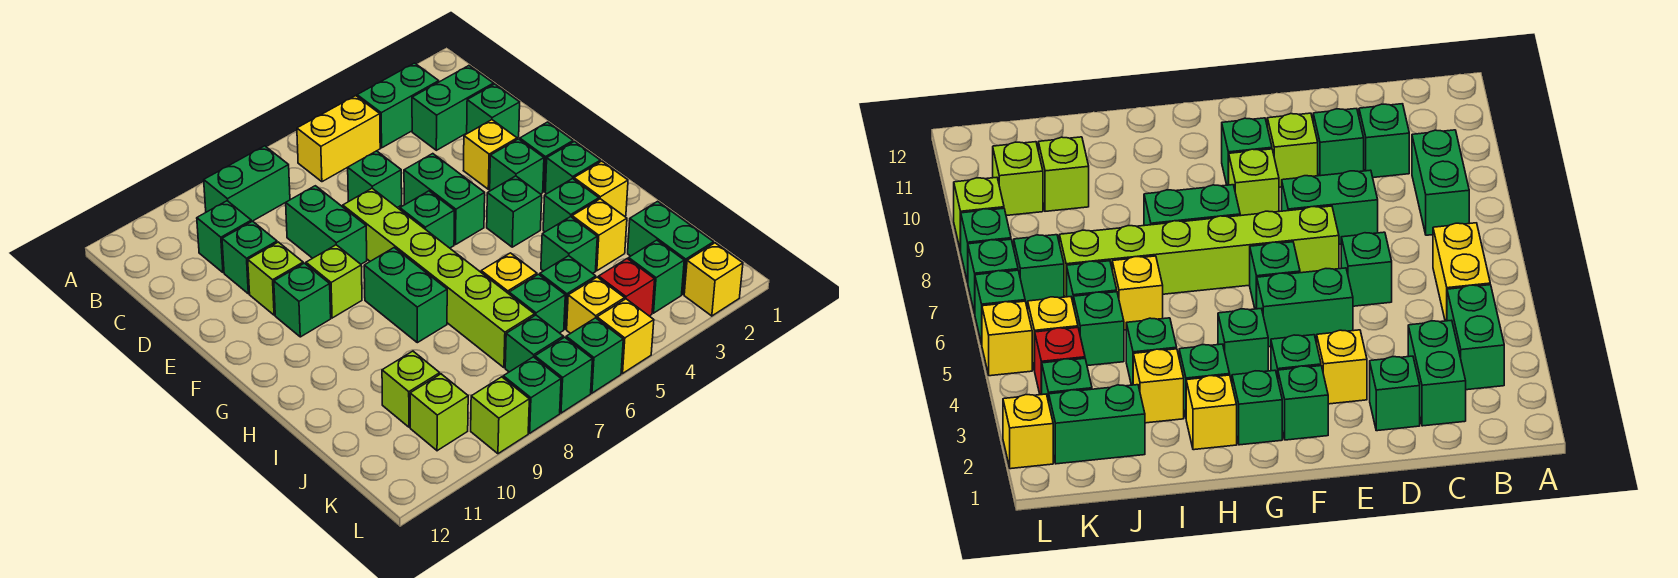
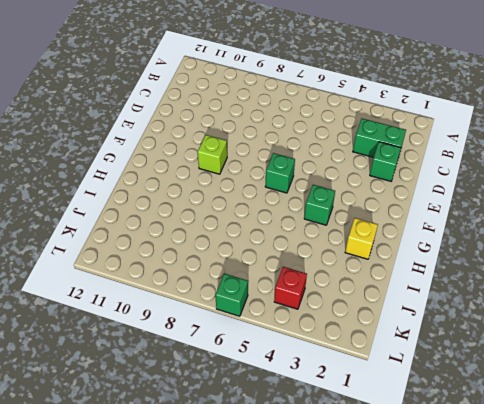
none -> green brick B3:B4 level 1
none -> yellow brick B5:B6 level 1
none -> green brick B8:B9 level 1
none -> green brick C10 level 1

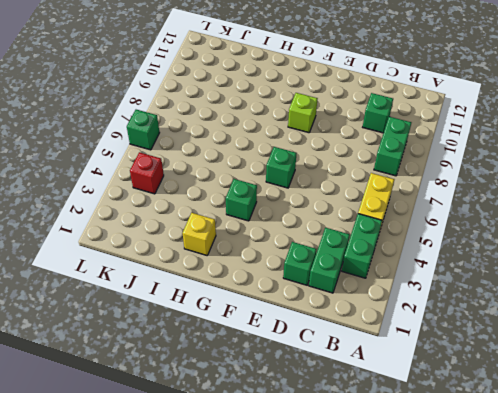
none -> green brick D6 level 1
none -> green brick D8:E8 level 1
none -> green brick D10 level 1
none -> yellow brick E3 level 1

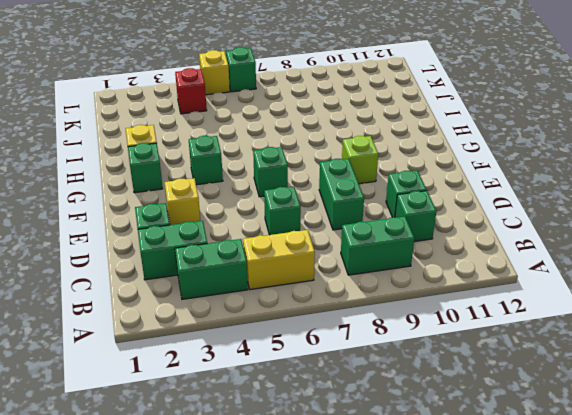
none -> green brick E5:F5 level 1
none -> lime brick E7:J7 level 1
none -> lime brick E10 level 1
none -> green brick F2 level 1

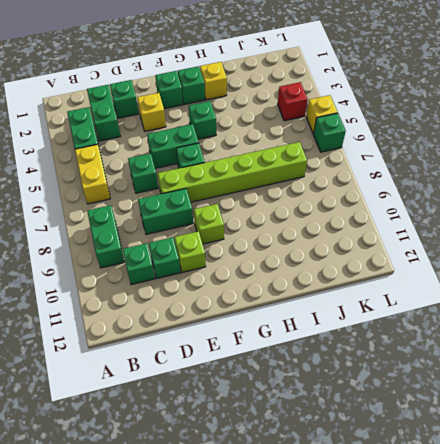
none -> green brick F3 level 1
none -> green brick F10 level 1
none -> green brick G8:H8 level 1
none -> green brick H3 level 1

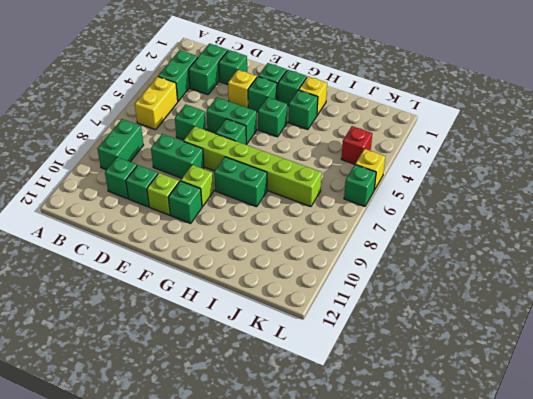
none -> yellow brick I3 level 1
none -> green brick I4 level 1
none -> yellow brick I6 level 1
none -> green brick J2:K2 level 1

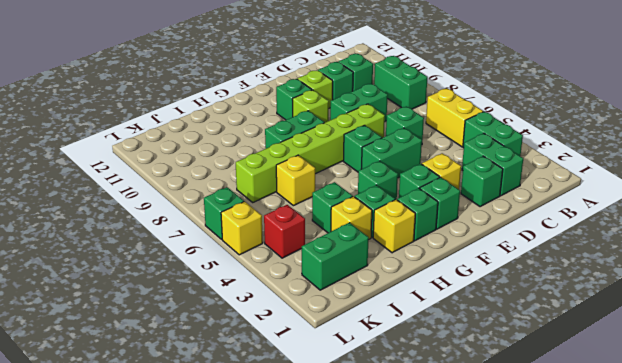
none -> green brick J5 level 1
none -> green brick J6 level 1
none -> lime brick J10 level 1
none -> green brick K3 level 1

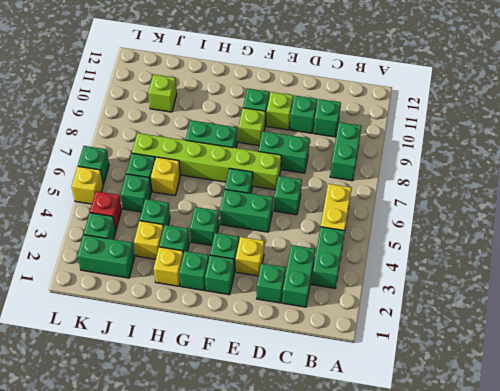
none -> yellow brick K5 level 1
none -> green brick K7 level 1
none -> lime brick K10 level 1
none -> yellow brick L2 level 1

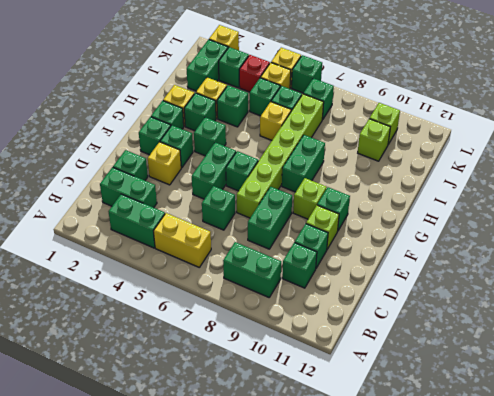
none -> green brick L7 level 1
none -> green brick L8 level 1
none -> lime brick L9 level 1

